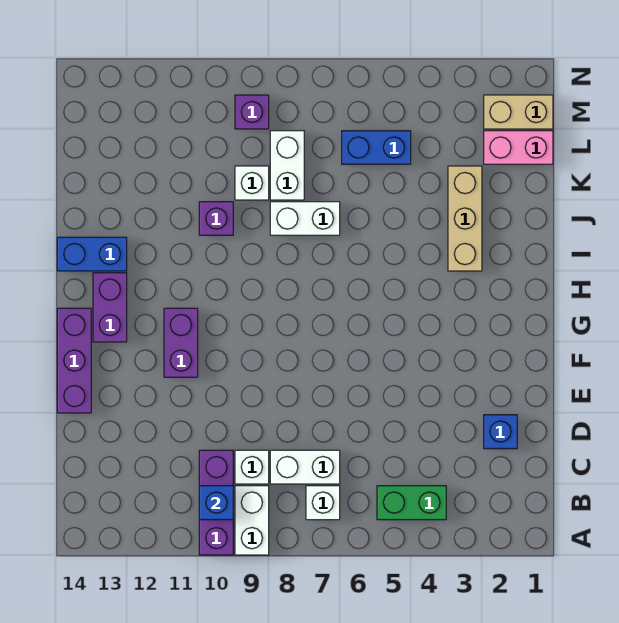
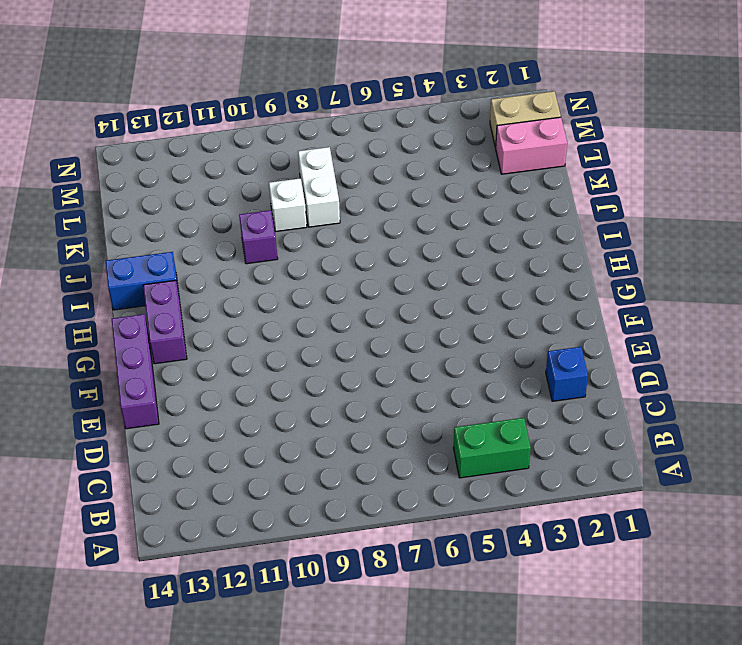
none -> white brick A9:B9 level 1
none -> purple brick A10:C10 level 1
none -> white brick B7 level 1

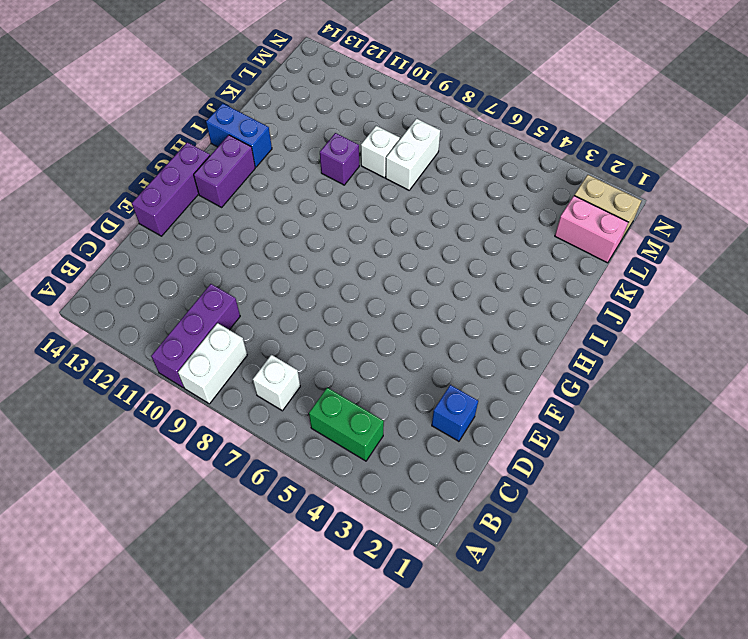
none -> white brick C7:C8 level 1
none -> white brick C9 level 1
none -> purple brick F11:G11 level 1

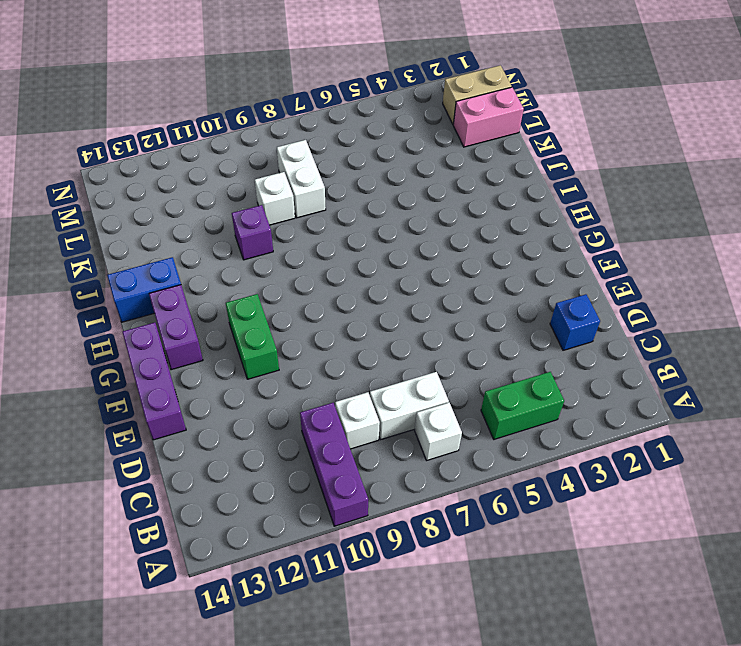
green brick F11:G11 level 1 -> purple brick F11:G11 level 1
none -> white brick A9:B9 level 1
none -> tan brick I3:K3 level 1
none -> white brick J7:J8 level 1

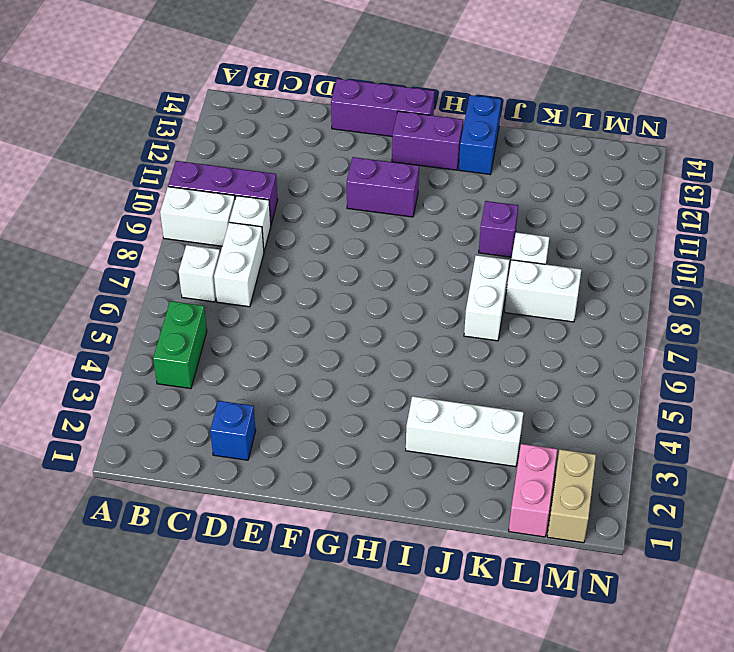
white brick I3:K3 level 1 -> tan brick I3:K3 level 1
none -> blue brick L5:L6 level 1
none -> purple brick M9 level 1
none -> blue brick B10 level 2

